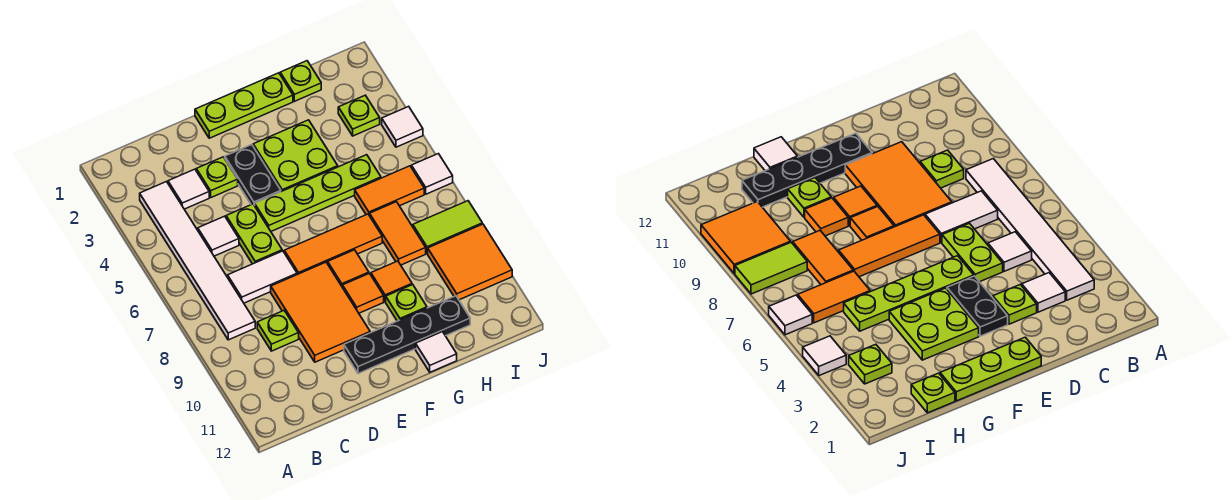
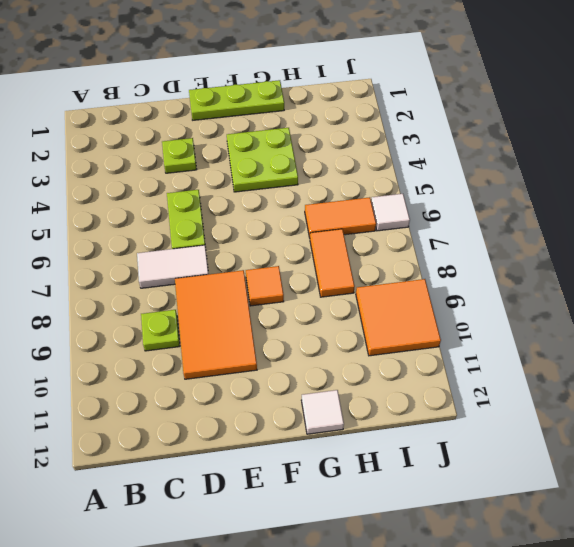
none -> white tile B3:B8 level 1
none -> white tile C3 level 1
none -> white tile C5 level 1

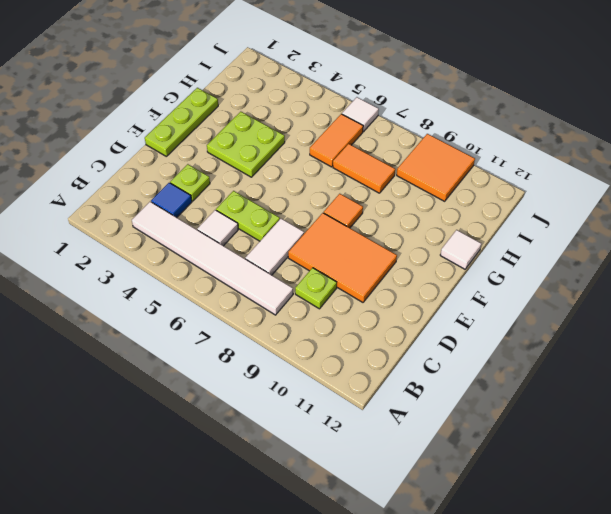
blue tile C3 level 1 -> white tile C3 level 1
none -> black plate E3:E4 level 1
none -> lime plate E5:H5 level 1
none -> orange tile E7:G7 level 1

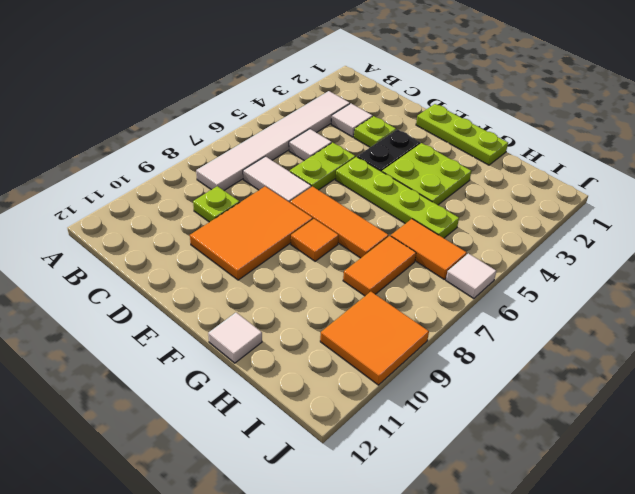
none -> black plate E11:H11 level 1
none -> orange tile F9 level 1
none -> orange tile G9 level 1

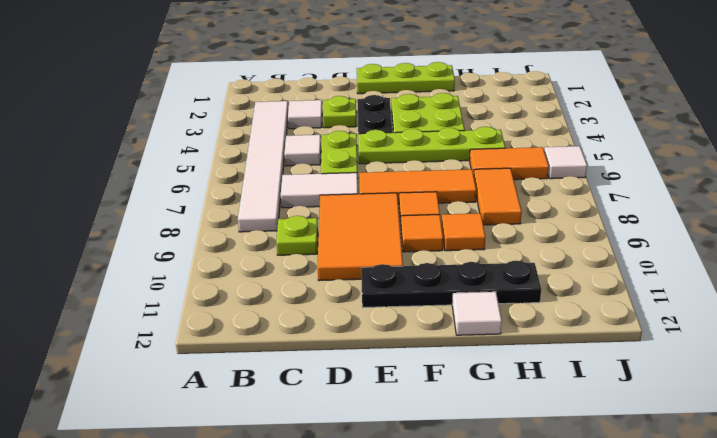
none -> lime plate G10 level 1
none -> lime plate H1 level 1
none -> lime plate I3 level 1

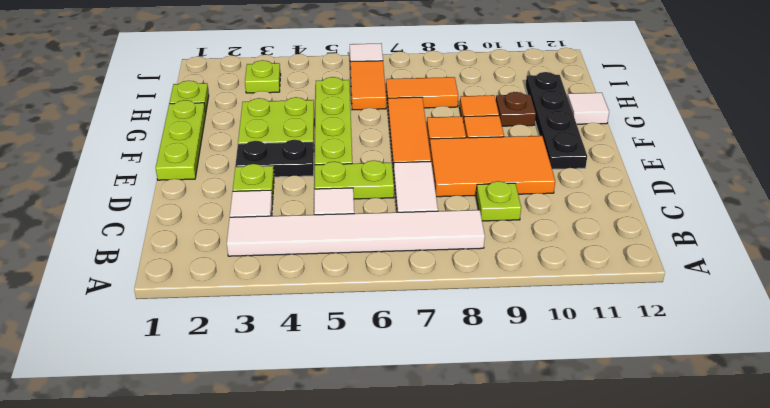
brown plate G10 level 1 -> lime plate G10 level 1
none -> lime tile I8:J8 level 1
none -> orange tile I9:J10 level 1
none -> white tile J4 level 1

